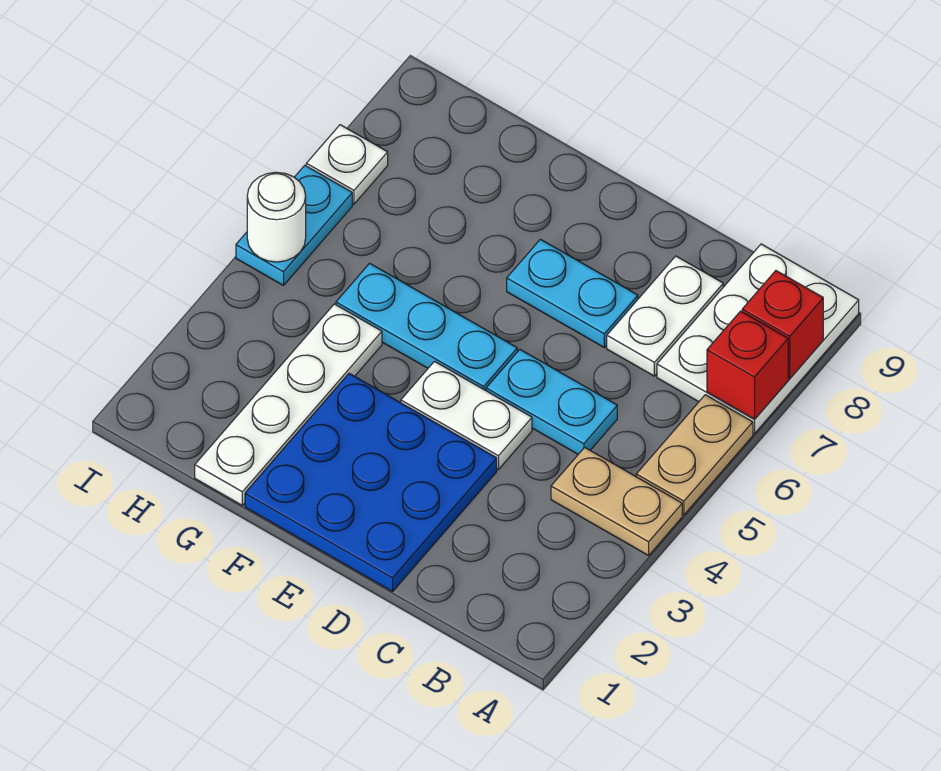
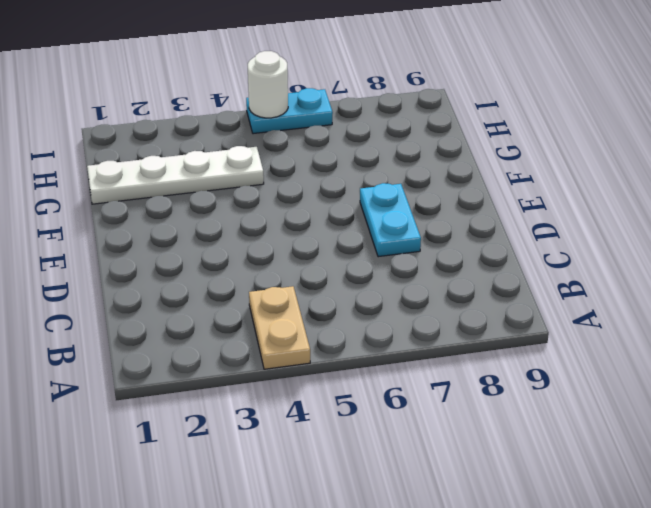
none -> tan plate A5:A6 level 1
none -> white plate A7:B9 level 1
none -> cyan plate C5:D5 level 1

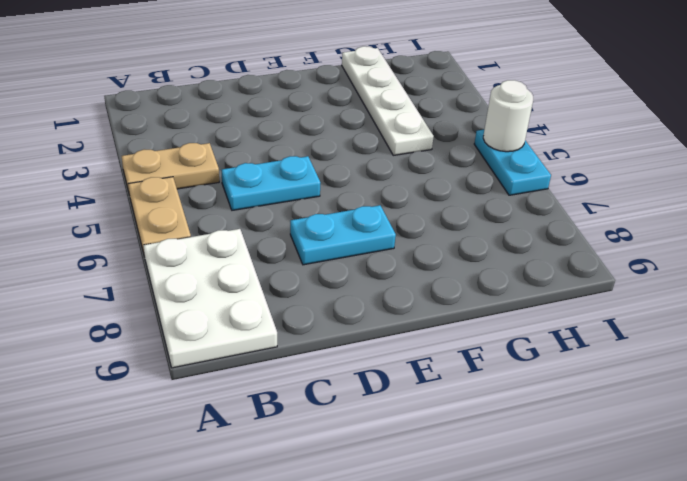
none -> white plate C7:C8 level 1
none -> blue plate D1:F3 level 1
none -> white plate D4:E4 level 1

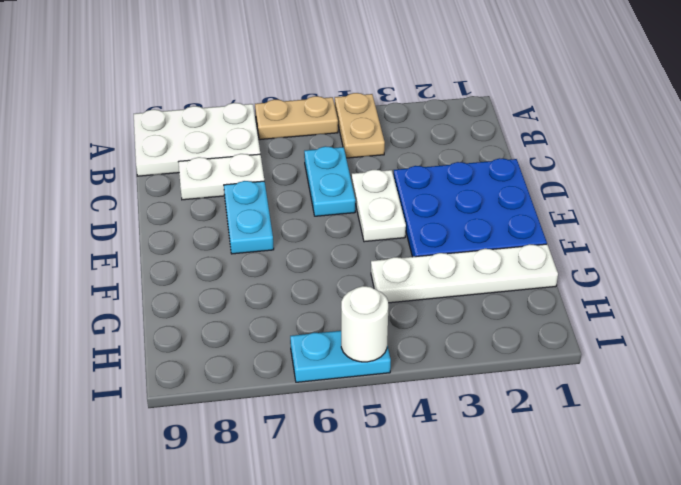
none -> cyan plate E5:G5 level 1
none -> white plate I7 level 1
none -> red brick A7 level 2

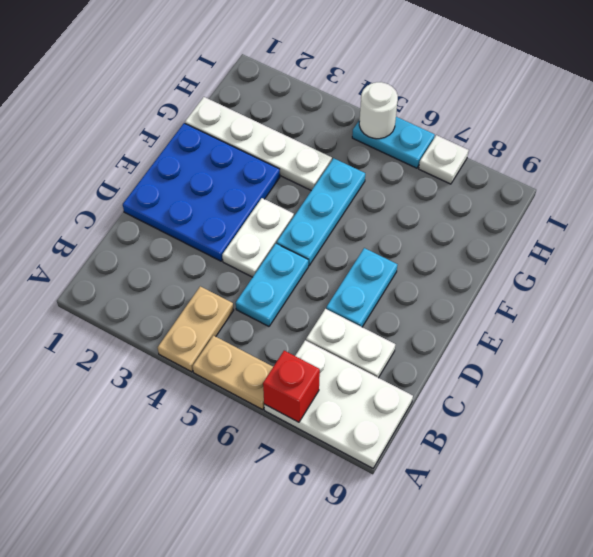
none -> red brick A8 level 2

